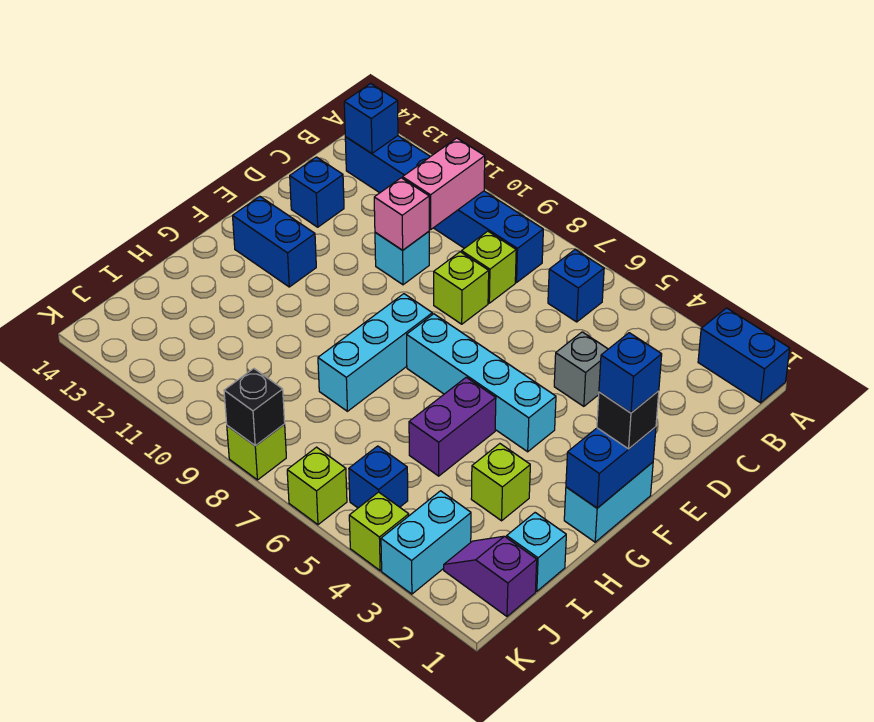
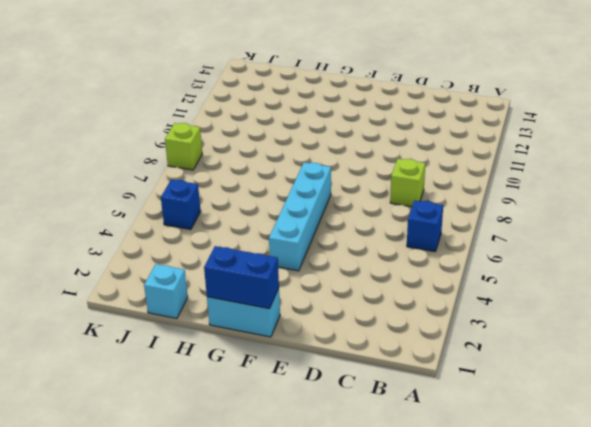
none -> blue brick A1:A2 level 1
none -> blue brick B8:B13 level 1
none -> grey brick D4 level 1

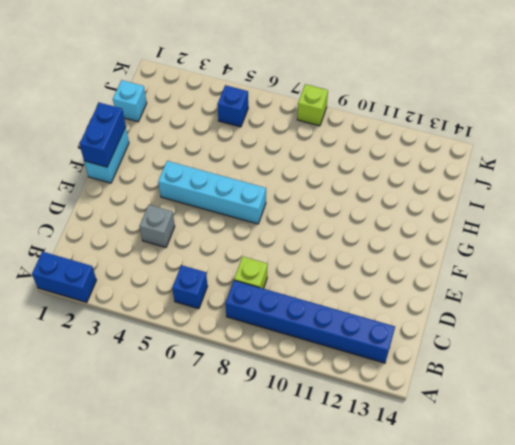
none -> lime brick D8 level 1
none -> cyan brick D10 level 1
none -> blue brick D13 level 1

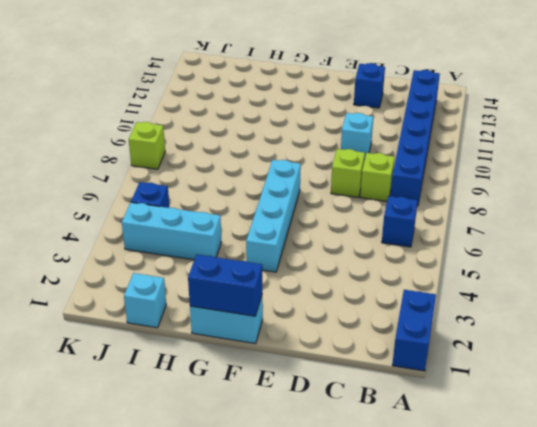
cyan brick H4:J4 level 1 -> cyan brick F8:H8 level 1
none -> grey brick D4 level 1
none -> blue brick F12:F13 level 1
none -> purple brick G5:H5 level 1

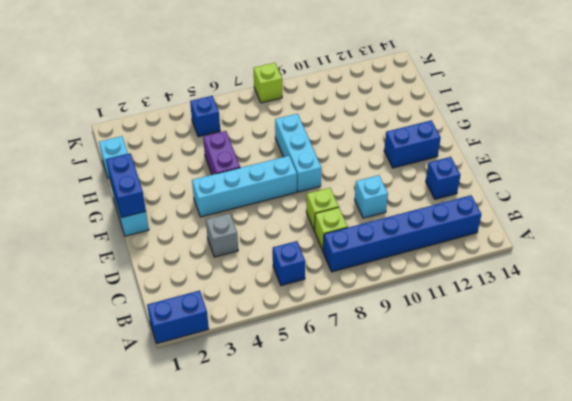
none -> lime brick H3 level 1
none -> purple slope J1:J2 level 1 top 1
none -> cyan brick J3:K3 level 1

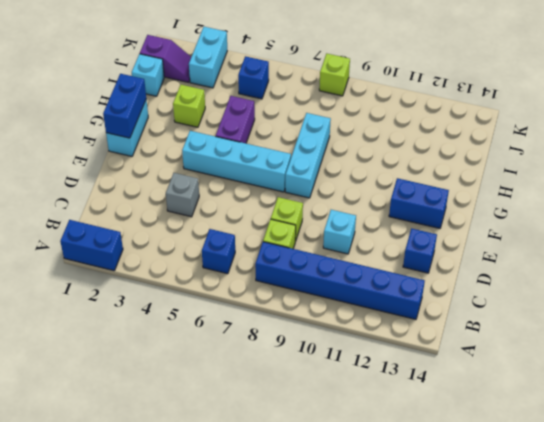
none -> lime brick K4 level 1
none -> lime brick K6 level 1
none -> pink brick B10:C10 level 2

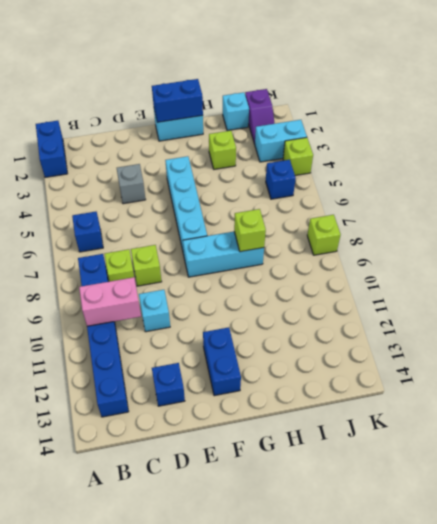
lime brick H8 level 2 -> lime brick K6 level 1
none -> purple brick G5:H5 level 1
none -> blue brick B13 level 2
none -> pink brick D10 level 2

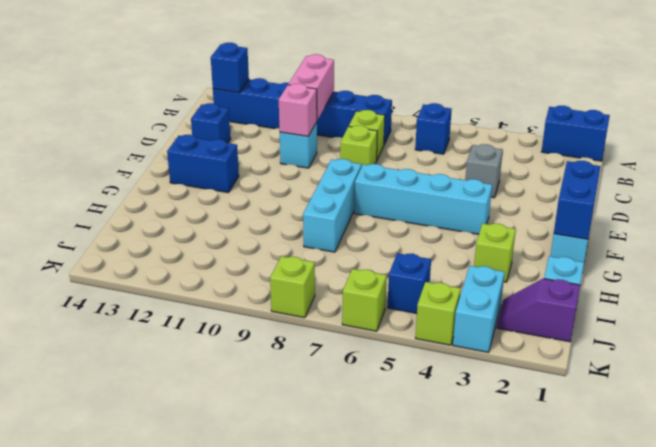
none -> purple brick G5:H5 level 1
none -> black brick K8 level 2
none -> black brick F1 level 3

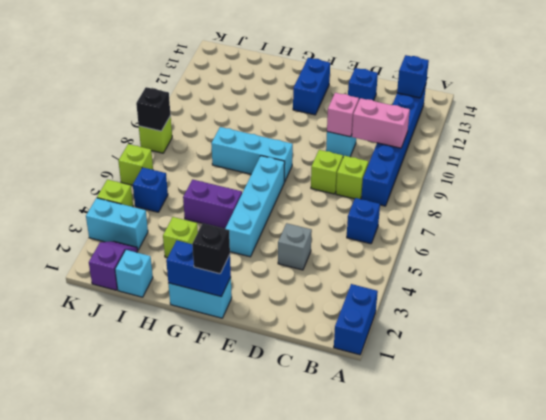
none -> blue brick F1 level 4

